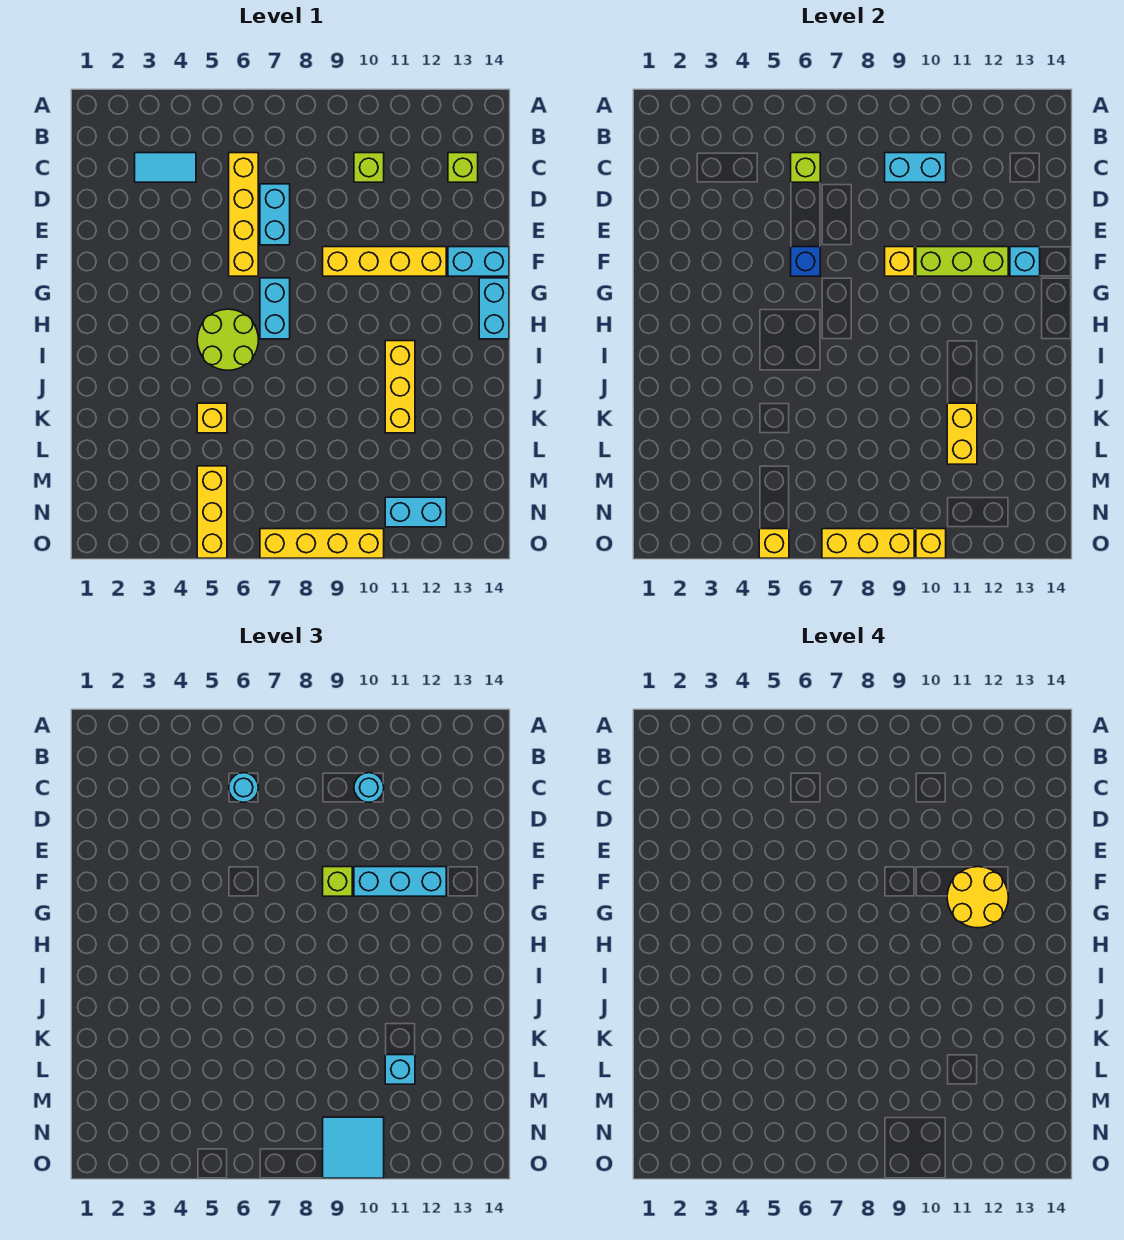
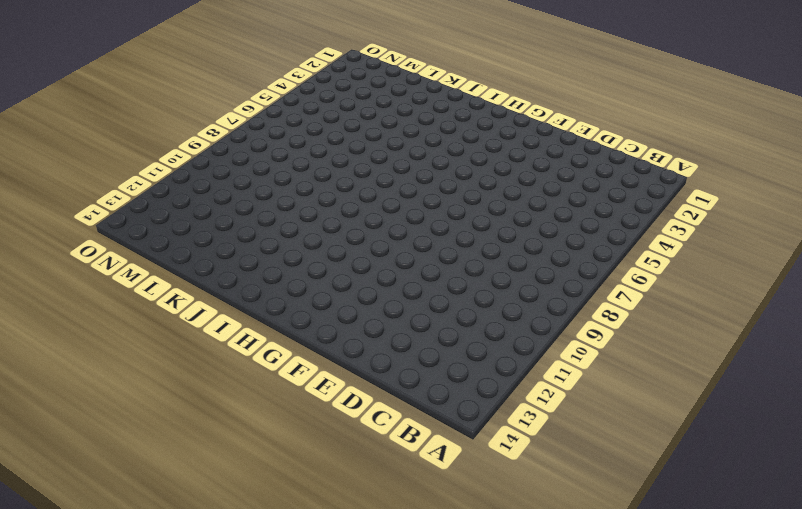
none -> cyan tile C3:C4 level 1
none -> yellow brick C6:F6 level 1
none -> lime brick C10 level 1
none -> lime brick C13 level 1

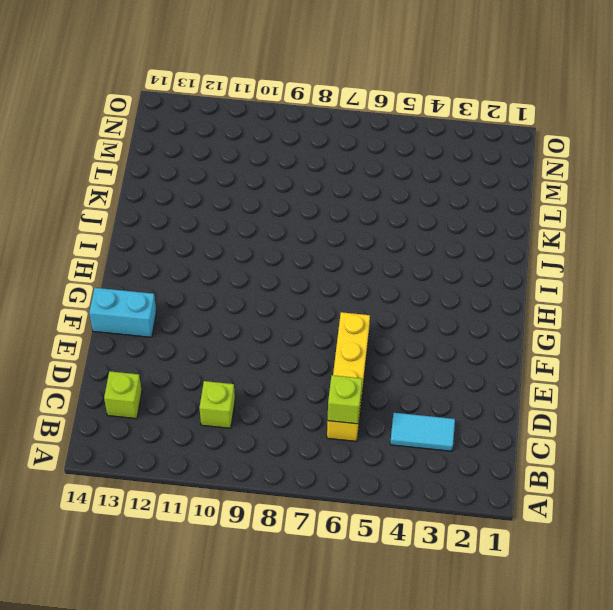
none -> cyan brick D7:E7 level 1
none -> yellow brick F9:F12 level 1
none -> cyan brick G7:H7 level 1
none -> cyan brick G14:H14 level 1

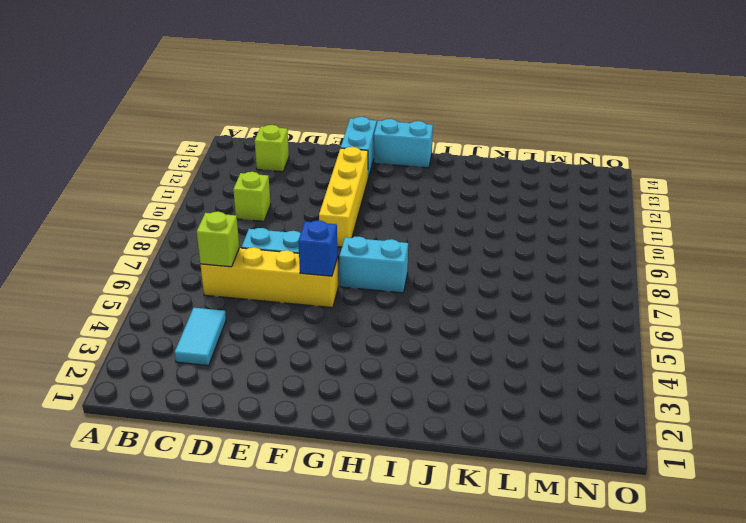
none -> lime round brick H5:I6 level 1
none -> yellow brick I11:K11 level 1
none -> yellow brick K5 level 1
none -> yellow brick M5:O5 level 1

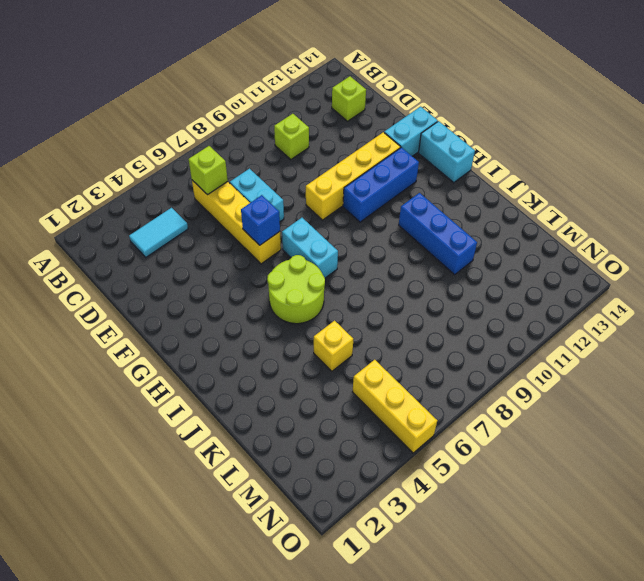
blue brick G10:G12 level 1 -> none
blue brick I11:K11 level 1 -> yellow brick I11:K11 level 1
none -> cyan brick N11:N12 level 1
none -> yellow brick O7:O10 level 1
none -> cyan brick C9:C10 level 2
none -> yellow brick F9 level 2

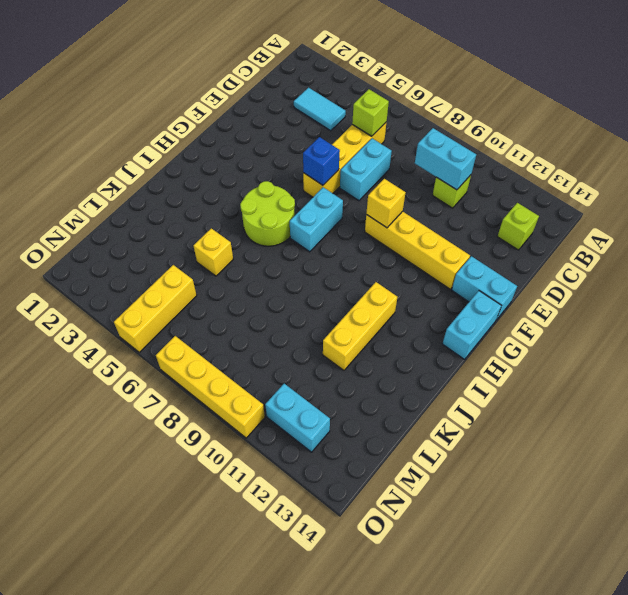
none -> lime brick F10:F12 level 2
none -> cyan brick F13 level 2
none -> yellow brick K11:L11 level 2
none -> yellow brick O5 level 2

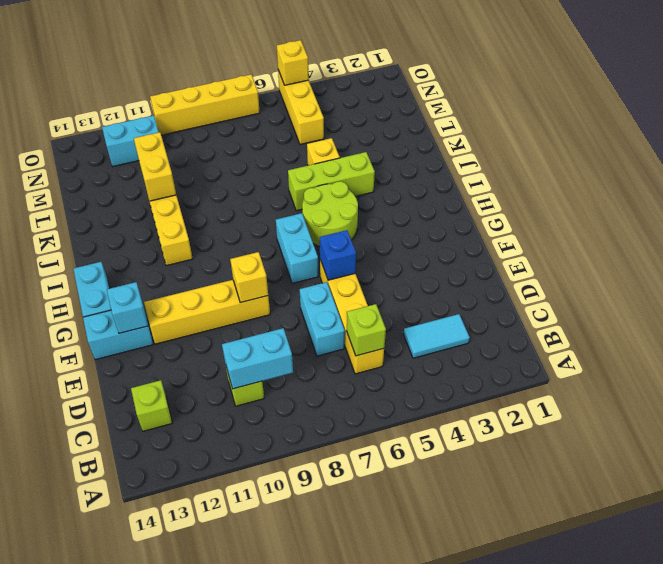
lime brick J4:J6 level 1 -> lime brick F10:F12 level 2
none -> yellow brick O7:O9 level 2
none -> yellow brick O10 level 2
none -> cyan round brick C6 level 3
none -> cyan round brick C10 level 3

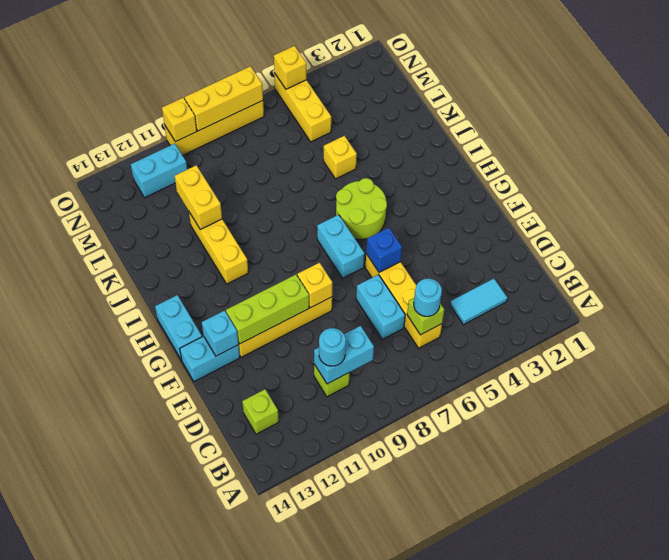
none -> lime brick F9 level 3
none -> cyan brick F10:F12 level 3
none -> cyan brick L11 level 3
none -> cyan tile N9:O10 level 3

